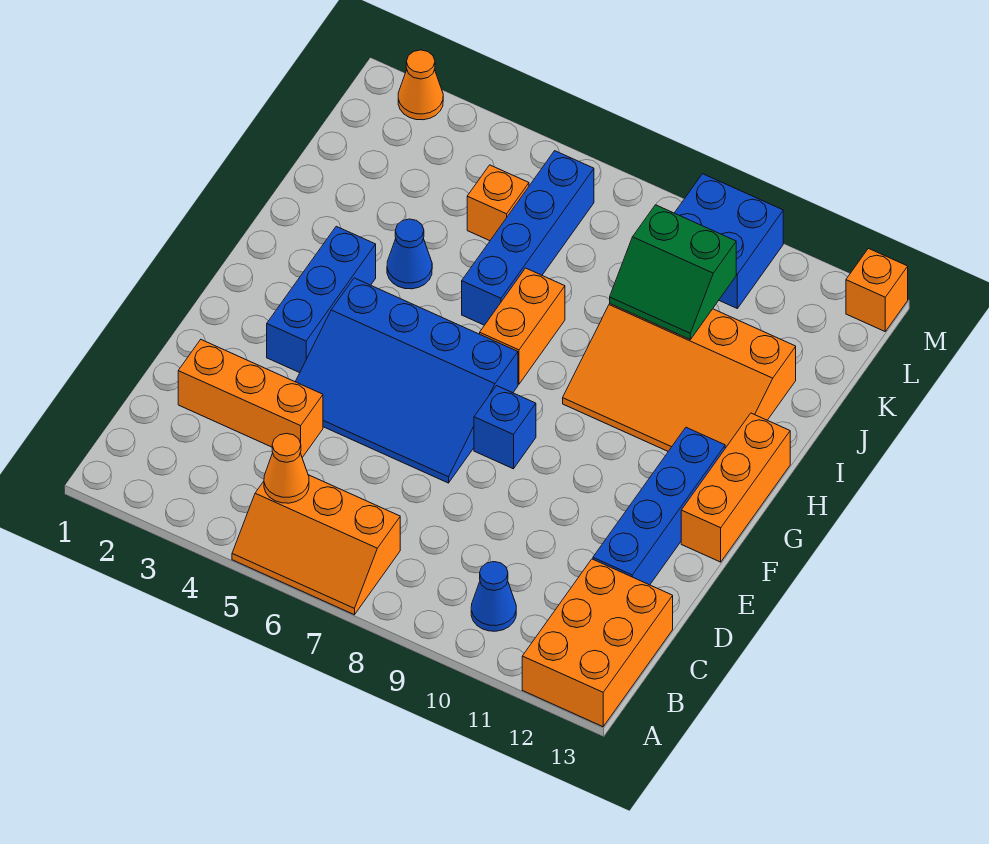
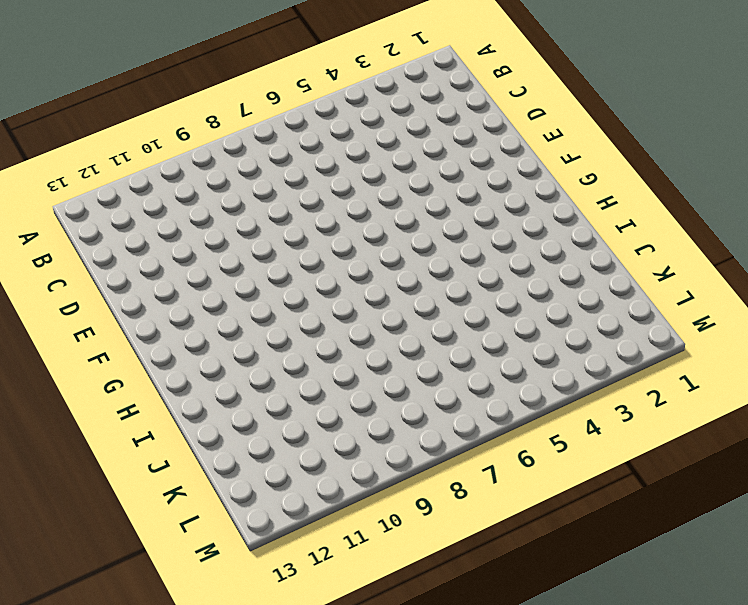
none -> orange slope A5:B7 level 1 top B
none -> orange brick A12:C13 level 1
none -> blue cone B10 level 1

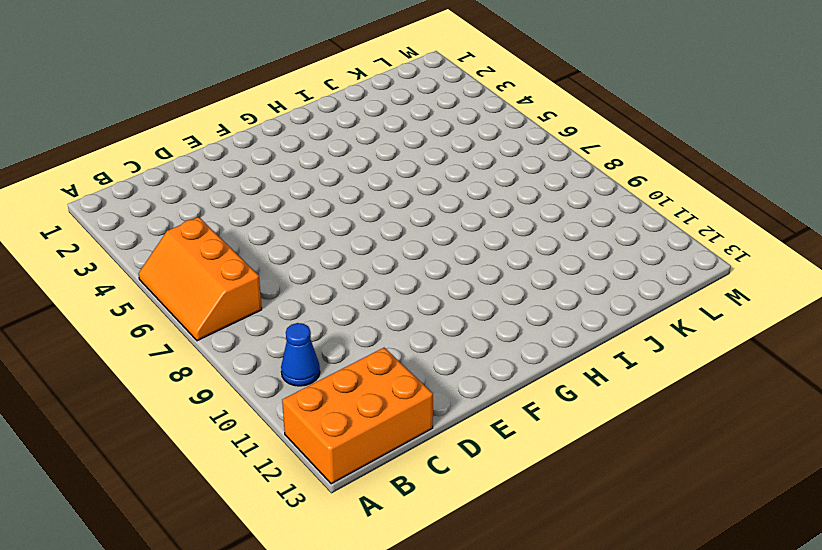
none -> orange brick D2:D4 level 1
none -> blue brick D12:G12 level 1
none -> blue slope E4:G7 level 1 top G

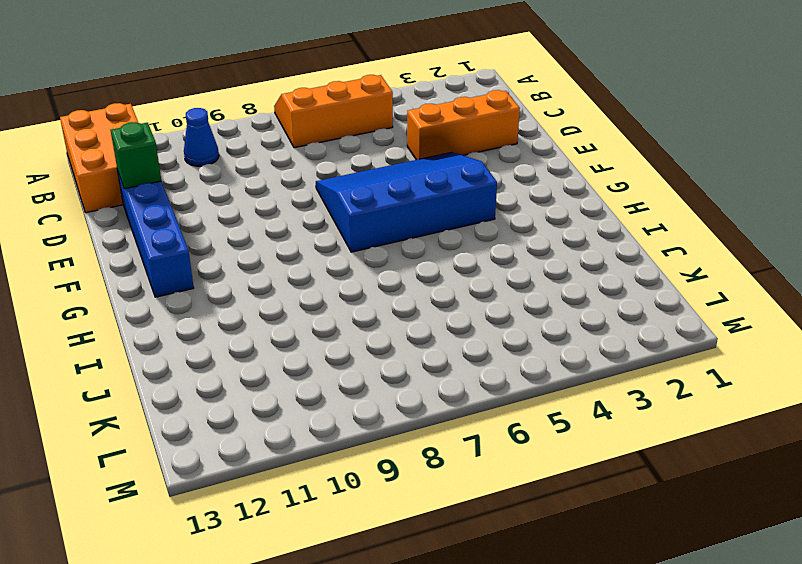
green brick D12 level 2 -> none
none -> blue brick F3:H3 level 1
none -> blue brick F8 level 1
none -> orange brick F13:H13 level 1

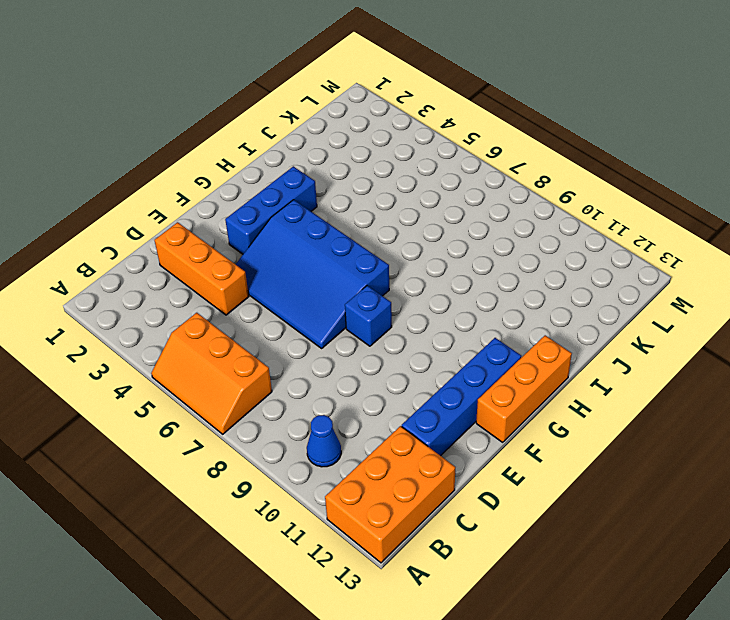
none -> orange brick H7:I7 level 1
none -> orange slope H9:J12 level 1 top J
none -> blue cone I4 level 1

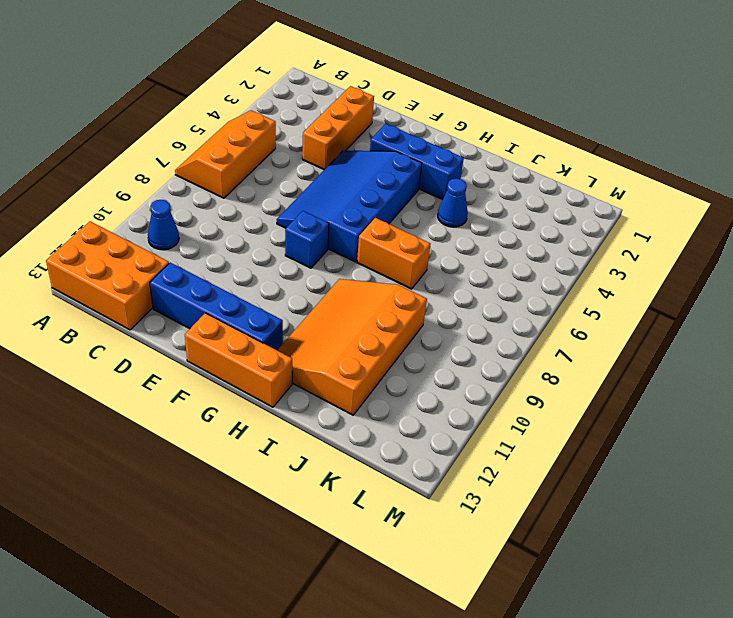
none -> blue brick I6:L6 level 1
none -> orange brick K5 level 1
none -> blue brick L9:M10 level 1

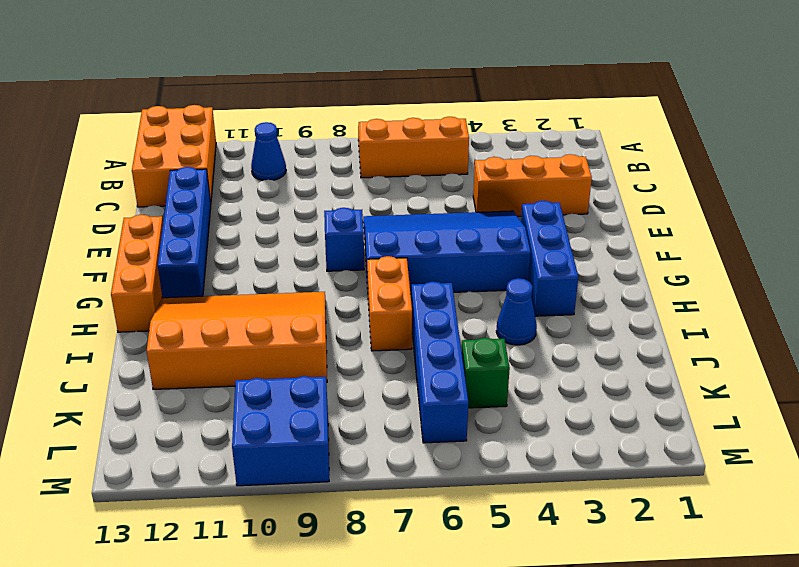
green brick K5 level 1 -> orange brick K5 level 1
none -> orange cone M2 level 1
none -> orange brick M13 level 1
none -> orange cone B5 level 2

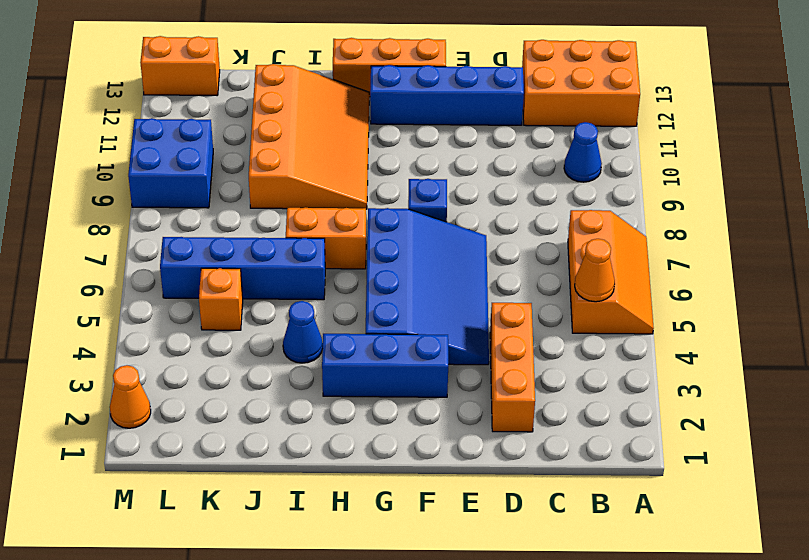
orange brick L13:M13 level 1 -> orange brick M13 level 1
none -> green slope J9:K10 level 2 top K

